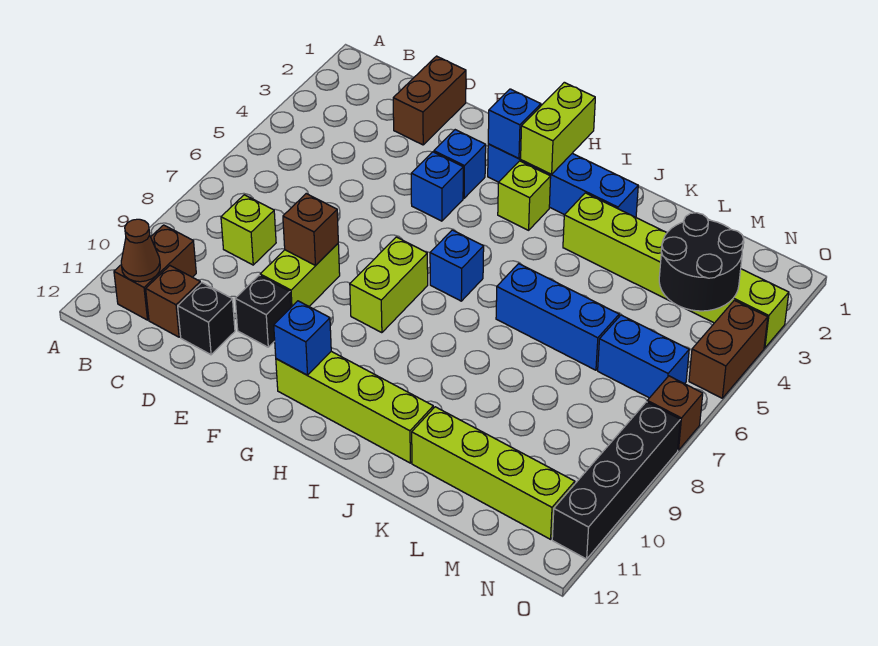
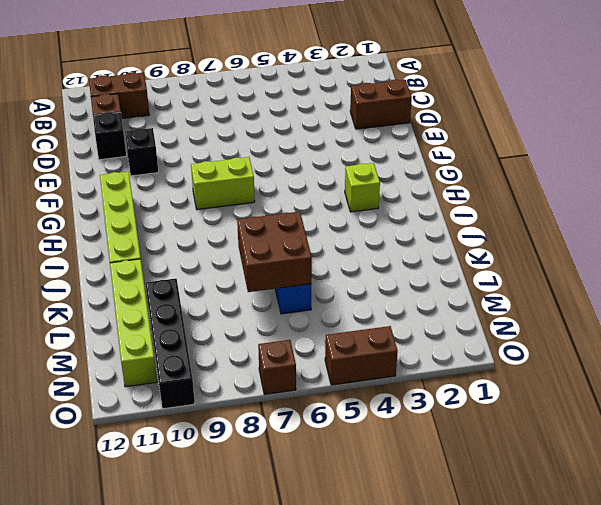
brown brick K6:L7 level 2 -> none
black brick L10:O10 level 1 -> black brick O8:O11 level 1
none -> lime brick C8 level 1
none -> lime brick E8:E9 level 1
none -> blue brick F3 level 1

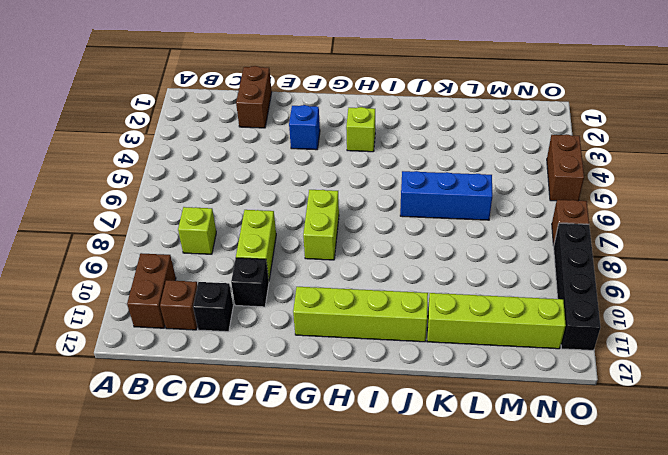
none -> blue brick F4 level 1
none -> blue brick G2:J2 level 1
none -> blue brick H6 level 1

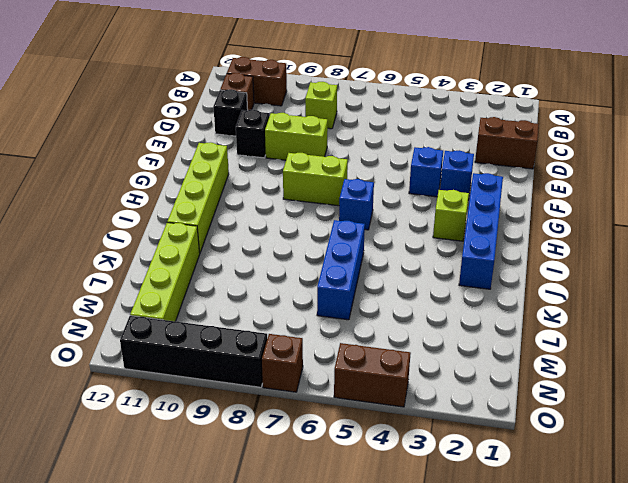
none -> lime brick J3:O3 level 1
none -> blue brick M6:N6 level 1
none -> brown cone B11 level 2

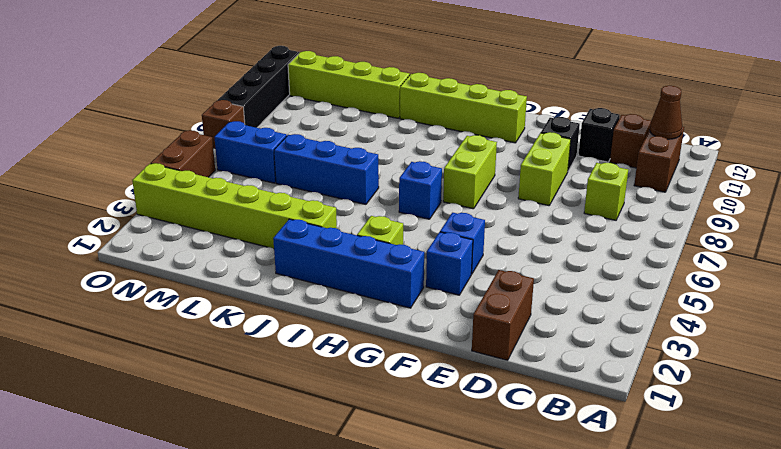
none -> brown brick E8 level 2
none -> blue brick G2 level 2
none -> blue brick G11 level 2

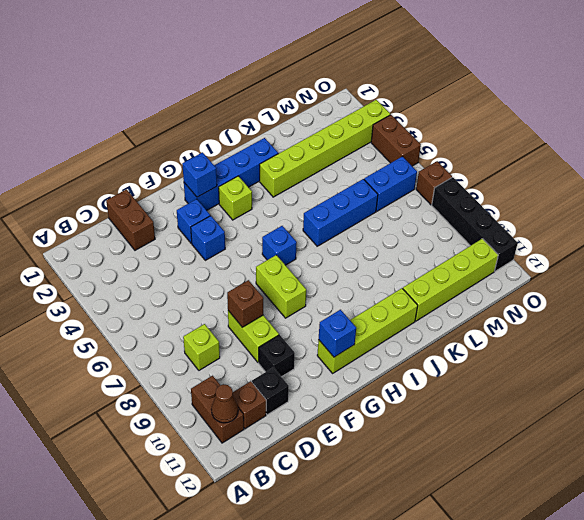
none -> lime brick H1:H2 level 2
none -> black round brick M3:N4 level 2

